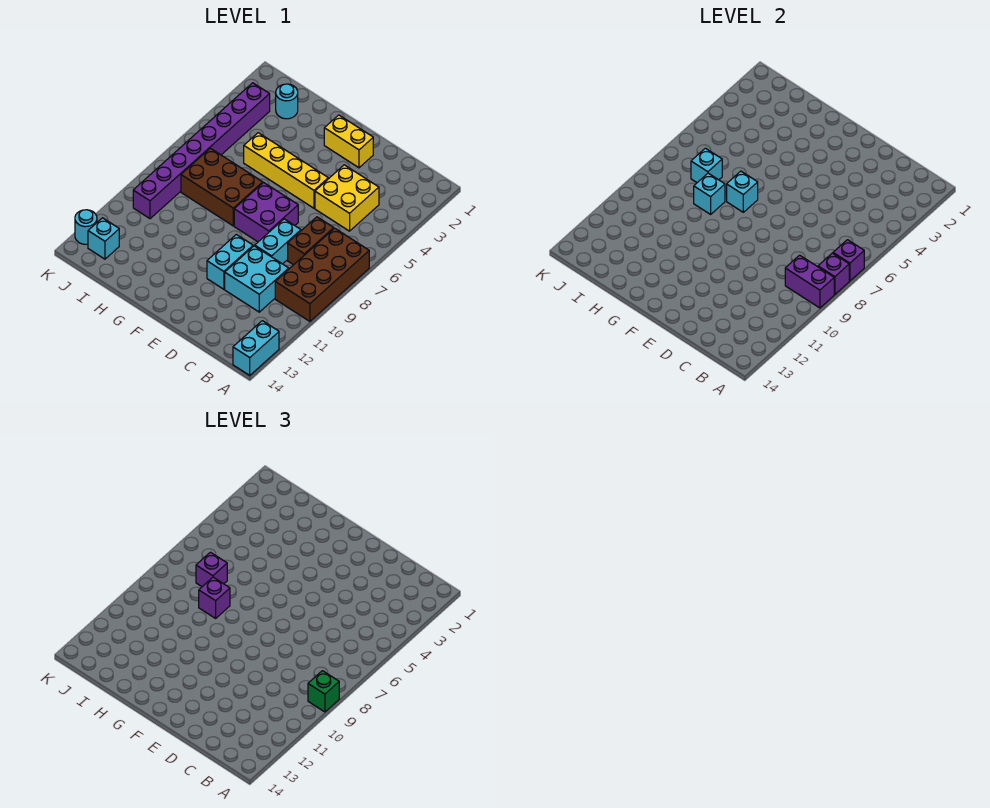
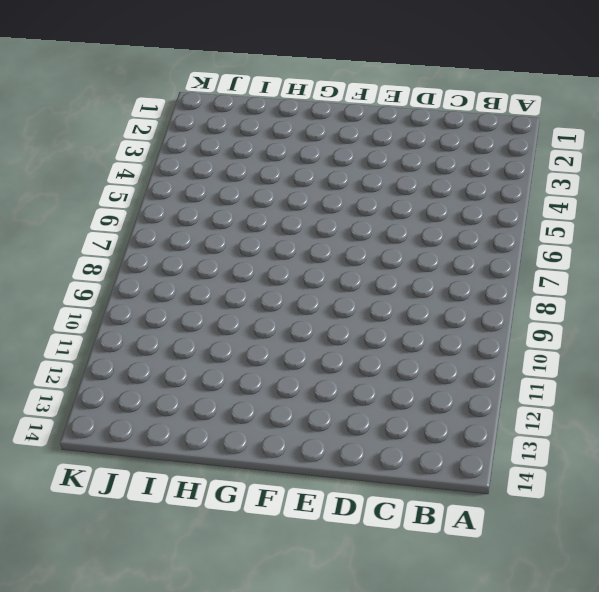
none -> brown brick A7:B10 level 1
none -> cyan brick A13:A14 level 1
none -> yellow brick C4:D5 level 1

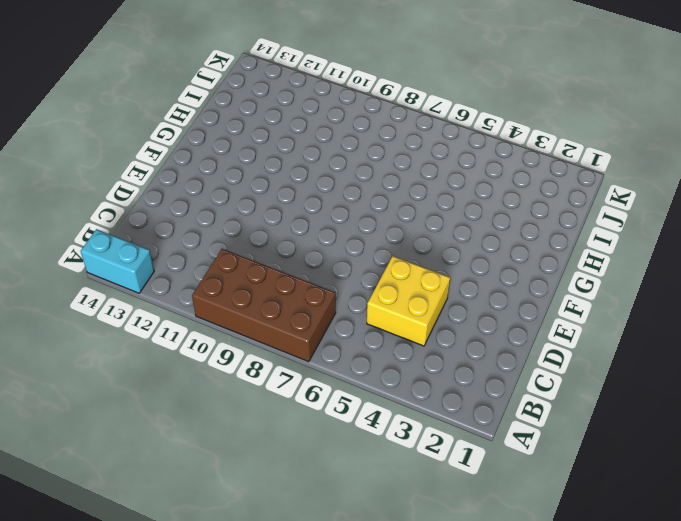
none -> brown brick C7:C8 level 1
none -> cyan brick C10:D11 level 1
none -> cyan brick D8:D9 level 1

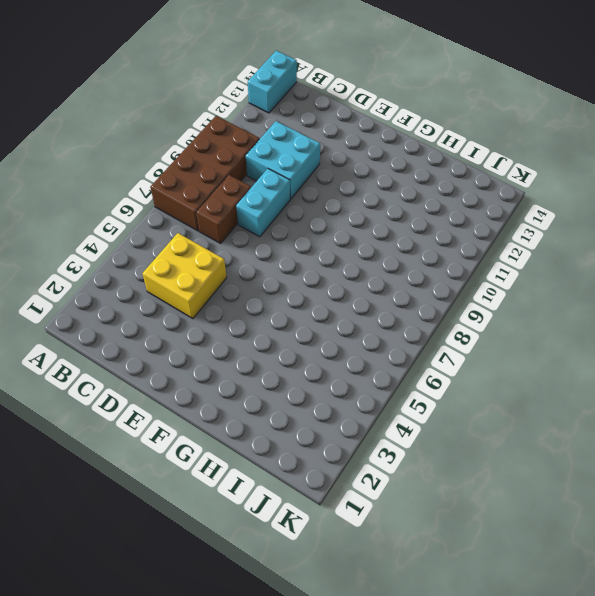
none -> yellow brick E2:F2 level 1
none -> yellow brick E5:H5 level 1
none -> purple brick E7:F8 level 1

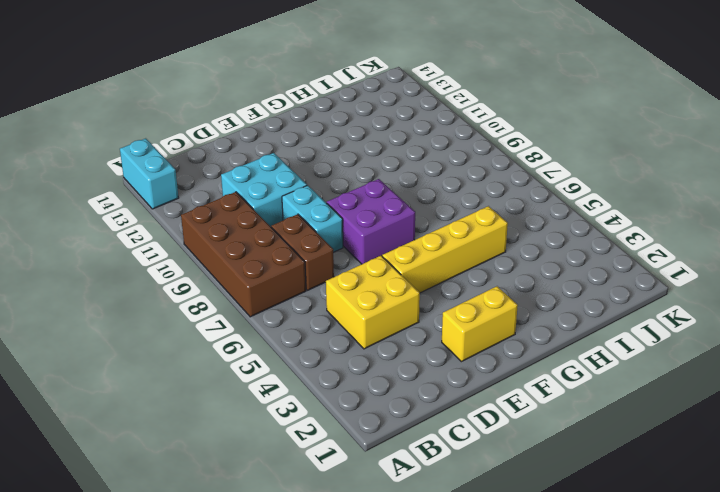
none -> cyan brick E10:E11 level 1
none -> brown brick G7:I8 level 1
none -> cyan round brick I2 level 1

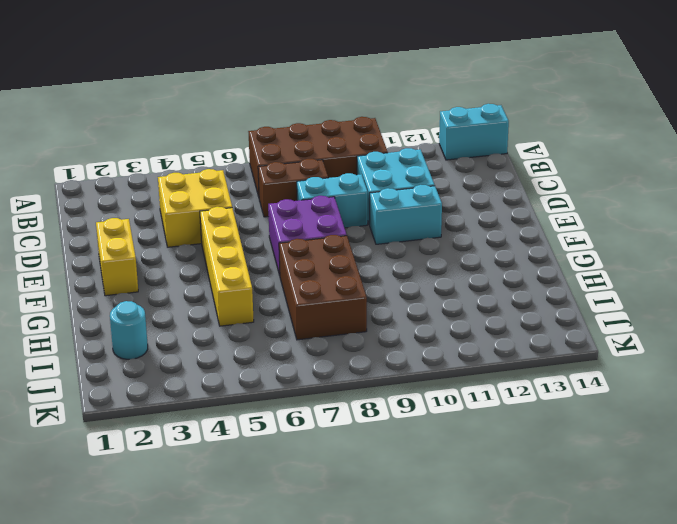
none -> purple brick J3:J10 level 1
none -> cyan brick J13 level 1
none -> cyan round brick K13 level 1

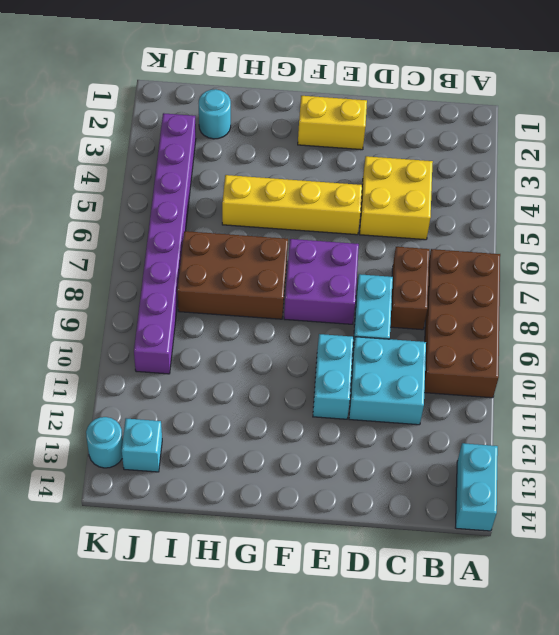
none -> purple brick A7 level 2
none -> purple brick A8 level 2
none -> purple brick A9:B9 level 2

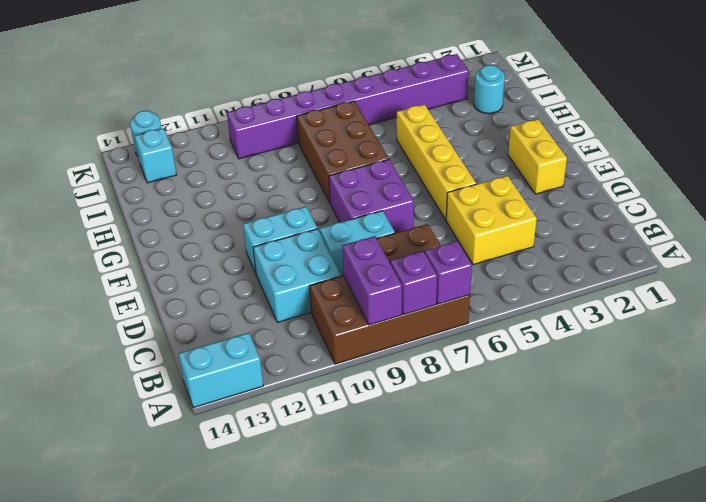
none -> cyan brick G7 level 2
none -> cyan brick H8 level 2
none -> cyan brick I7 level 2

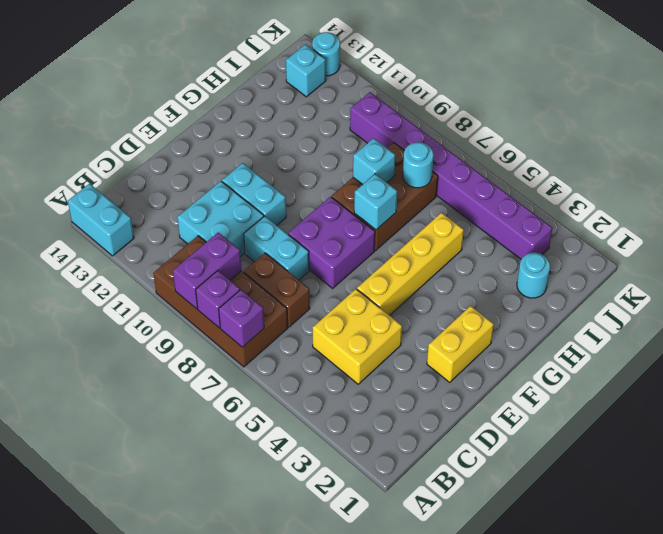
cyan round brick I7 level 2 -> cyan brick I7 level 2
none -> green brick A9 level 3
none -> purple brick H8 level 3
none -> purple brick I7 level 3

